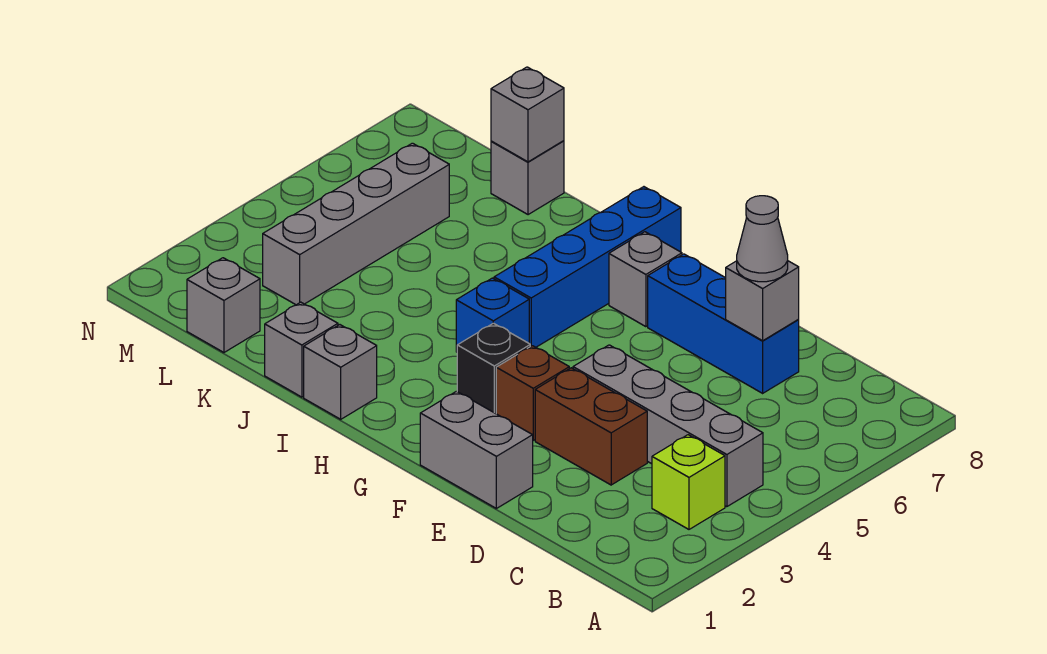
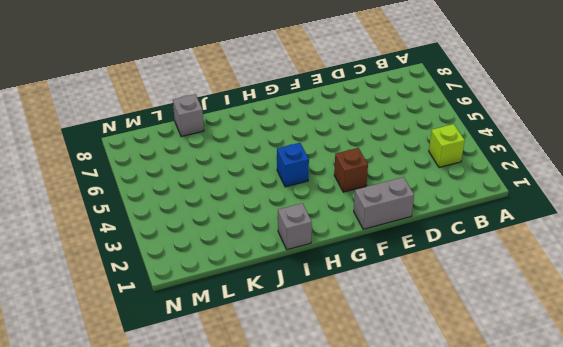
none -> grey brick B4:E4 level 1
none -> brown brick D3:E3 level 1
none -> blue brick D7:F7 level 1

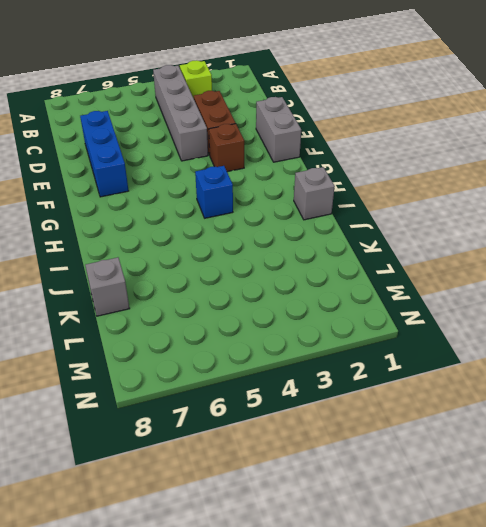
none -> black brick G3 level 1
none -> grey brick G7 level 1
none -> blue brick H5:H8 level 1

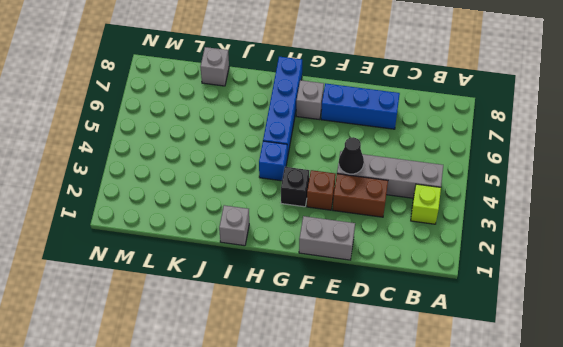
black cone E4 level 2 -> none
none -> grey brick J1 level 1
none -> grey brick L1 level 1
none -> grey brick L3:L6 level 1

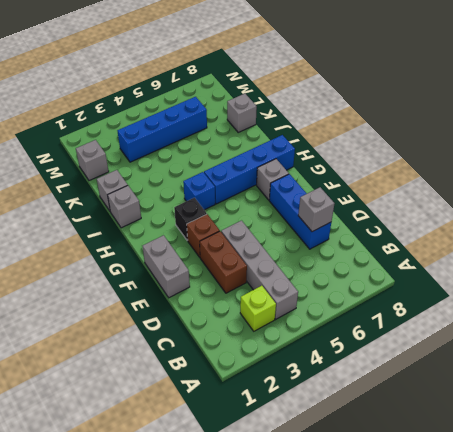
blue brick L3:L6 level 1 -> grey brick L3:L6 level 1
none -> grey brick K8 level 2
none -> grey cone D7 level 3

